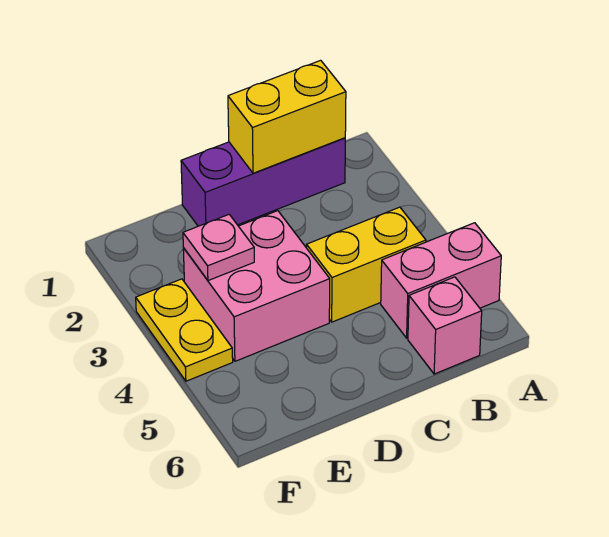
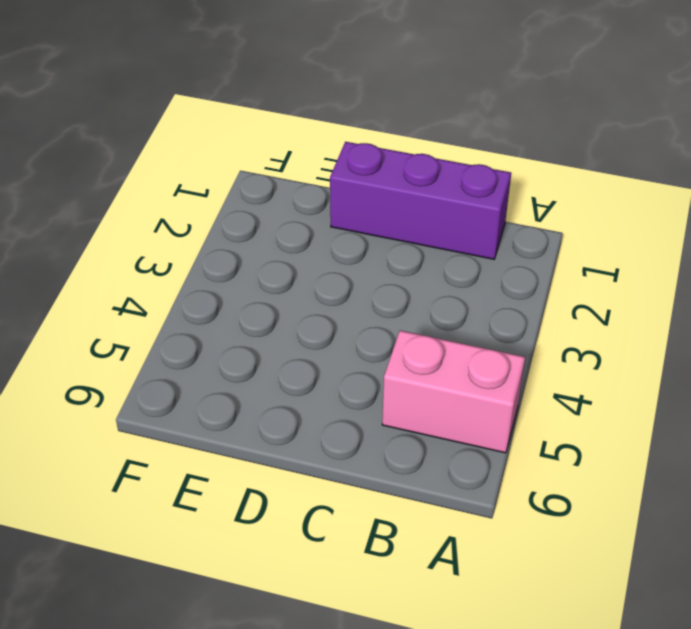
none -> yellow brick B4:C4 level 1
none -> pink brick B6 level 1

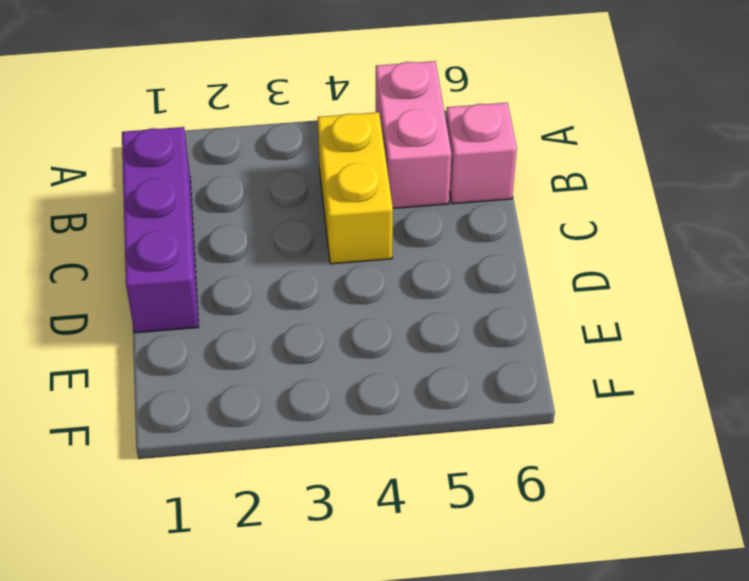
none -> pink brick D3:E4 level 1
none -> yellow plate F3:F4 level 1

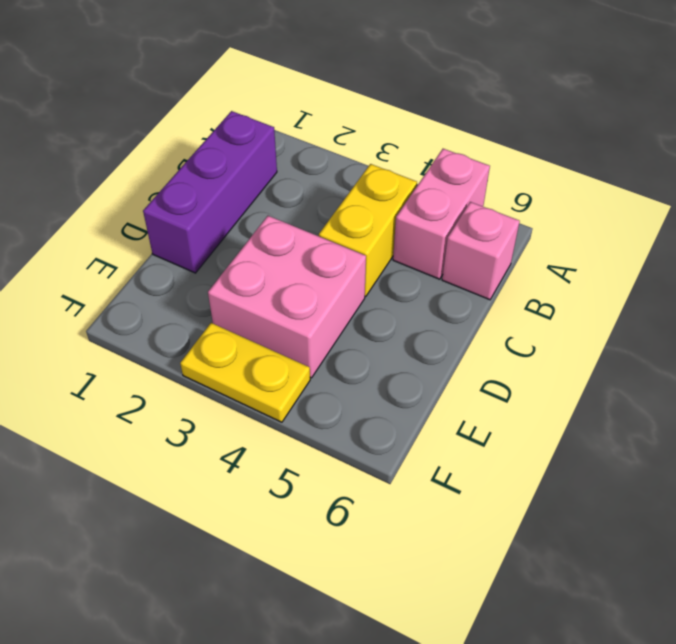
none -> yellow brick B1:C1 level 2
none -> pink plate E3 level 2

